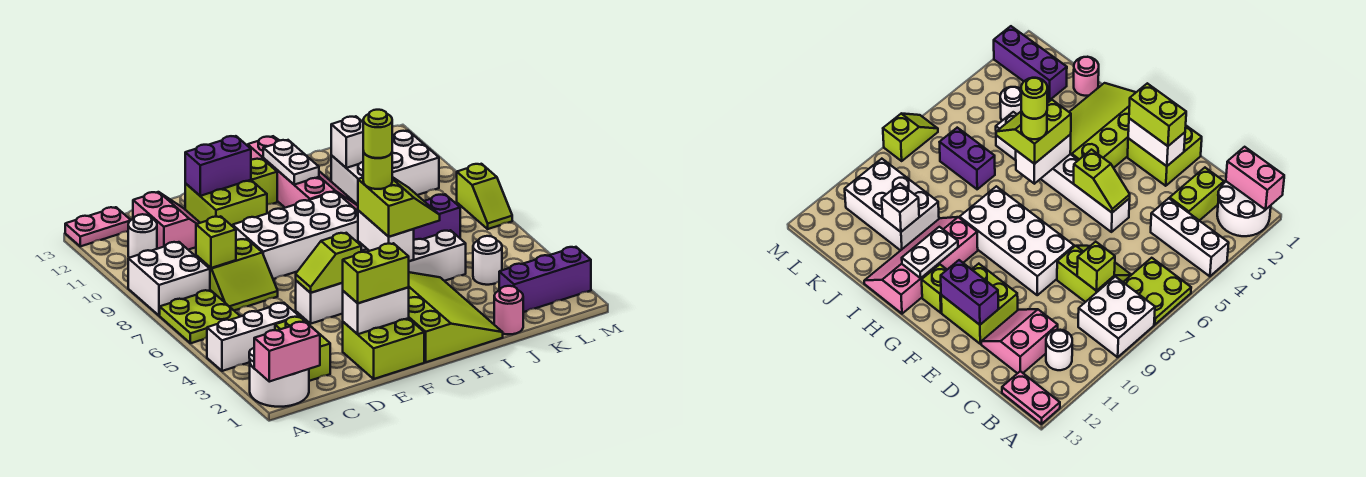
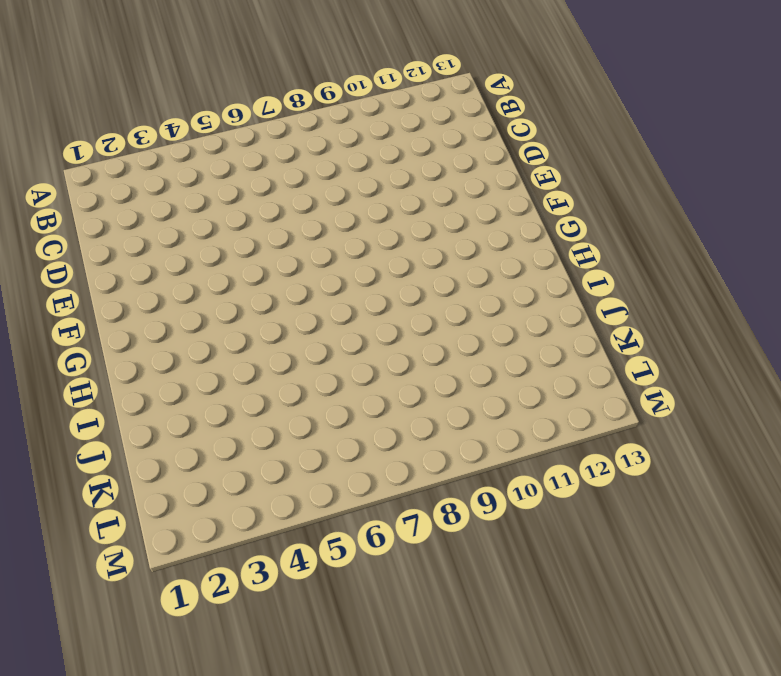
none -> white round brick A1:B2 level 1
none -> white brick A4:C4 level 1
none -> lime plate A6:B7 level 1
none -> white brick A8:B9 level 1

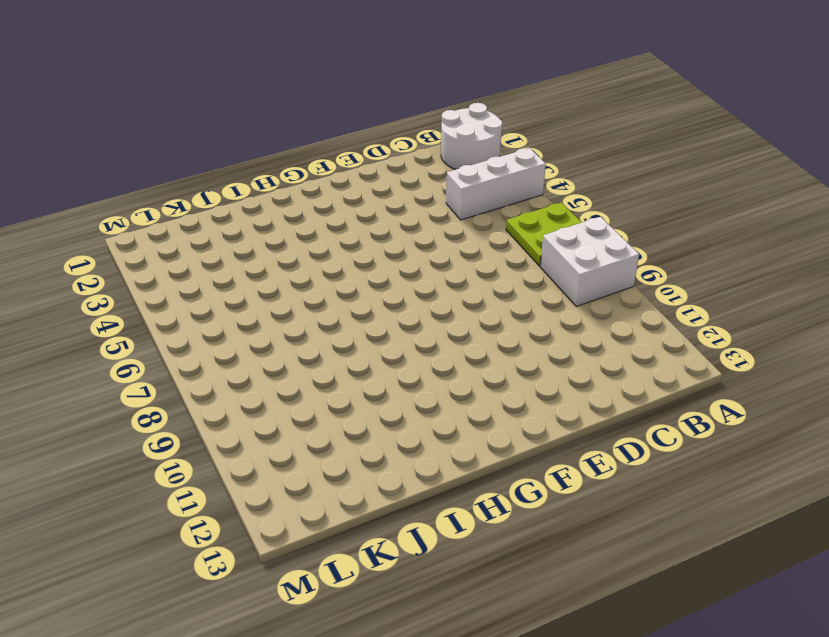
none -> pink plate A13:B13 level 1
none -> white round brick B11 level 1
none -> lime brick C2:C3 level 1
none -> lime slope C7:D8 level 1 top 8

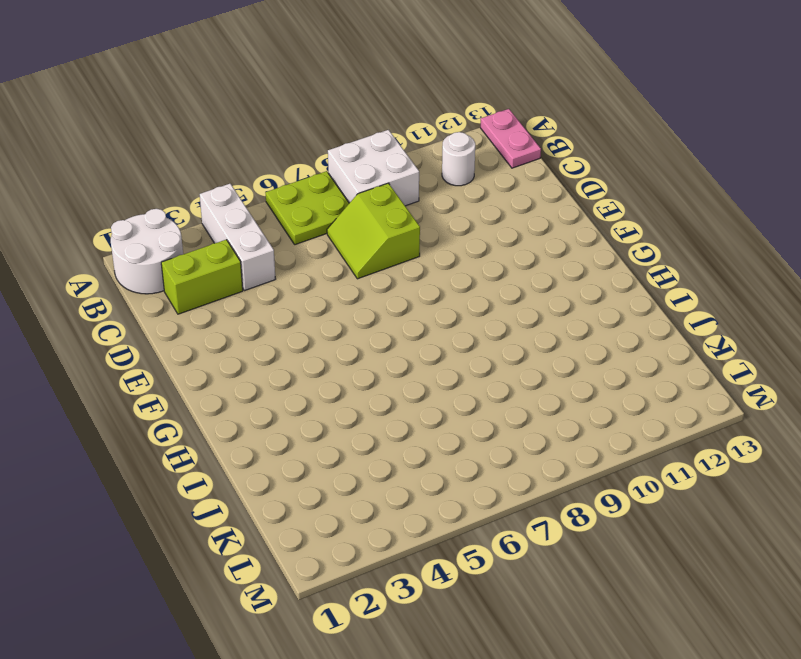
none -> pink slope C11:D12 level 1 top C
none -> lime brick E1:F2 level 1
none -> white brick E5:J5 level 1
none -> white brick E8:H9 level 1

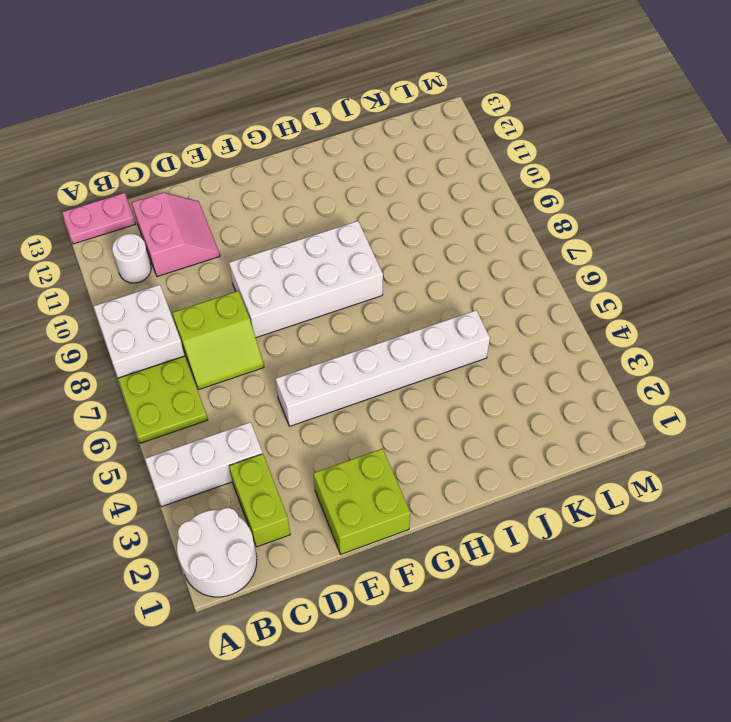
none -> lime brick E11:F12 level 1
none -> lime slope G1:I4 level 1 top G
none -> lime brick G12 level 1
none -> pink slope H10:I13 level 1 top H

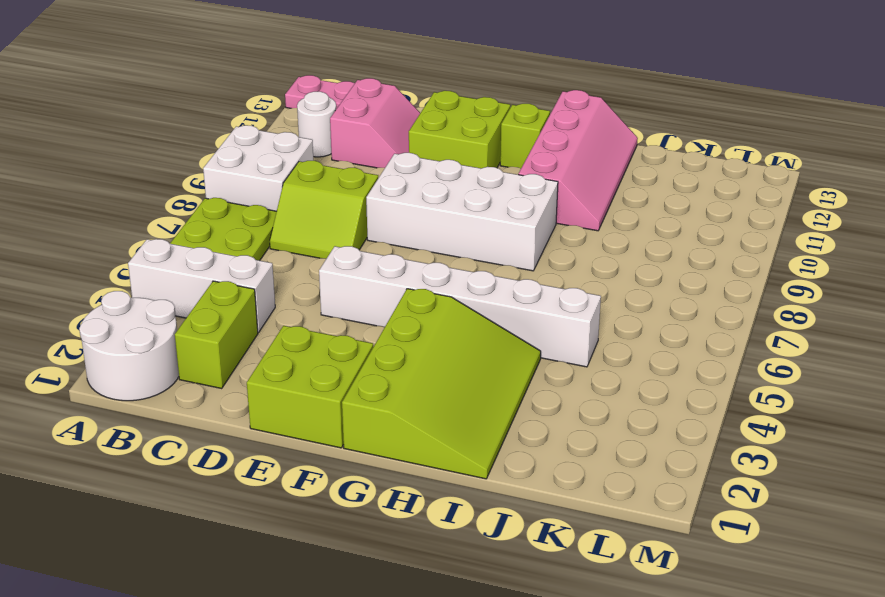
none -> pink round brick J1 level 1
none -> purple brick J7:K7 level 1
none -> white brick J10:L11 level 1
none -> purple brick K2:M2 level 1

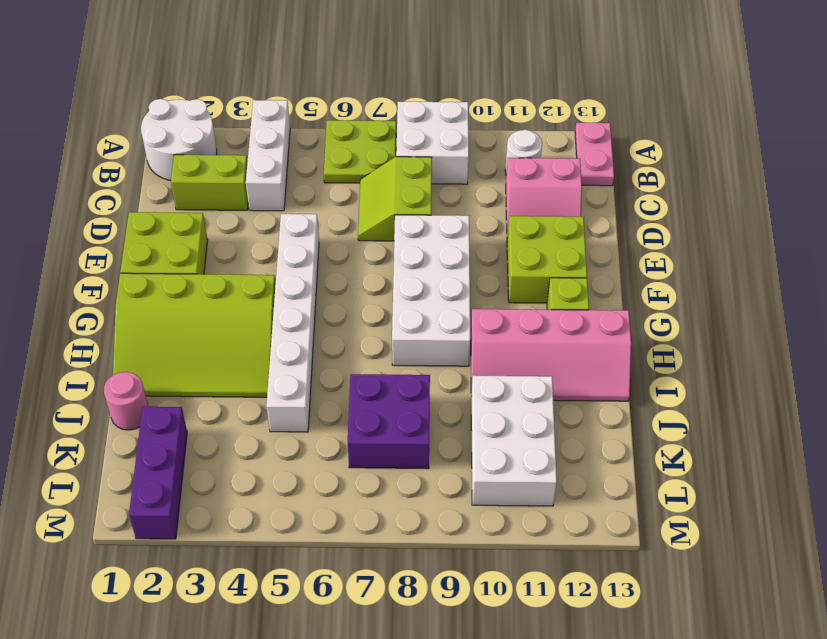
purple brick J7:K8 level 1 -> purple brick J7:K7 level 1
none -> white round brick K4 level 1
none -> lime slope M7:M8 level 1 top 8
none -> pink brick A1:B1 level 2
none -> lime brick C8 level 2

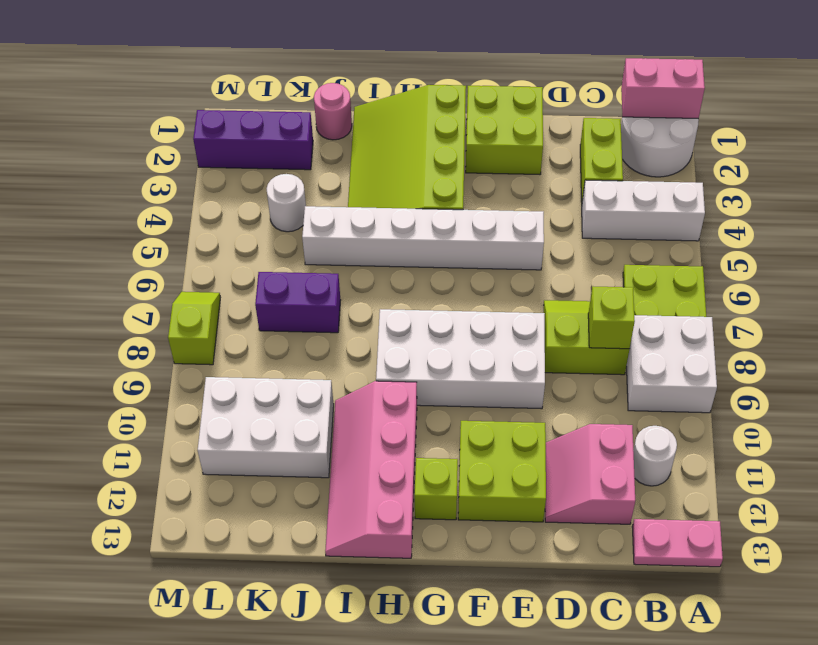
none -> white brick E2:F2 level 2
none -> lime slope E5:F5 level 2 top F
none -> purple brick E12:F12 level 2
none -> white brick H5:H6 level 2

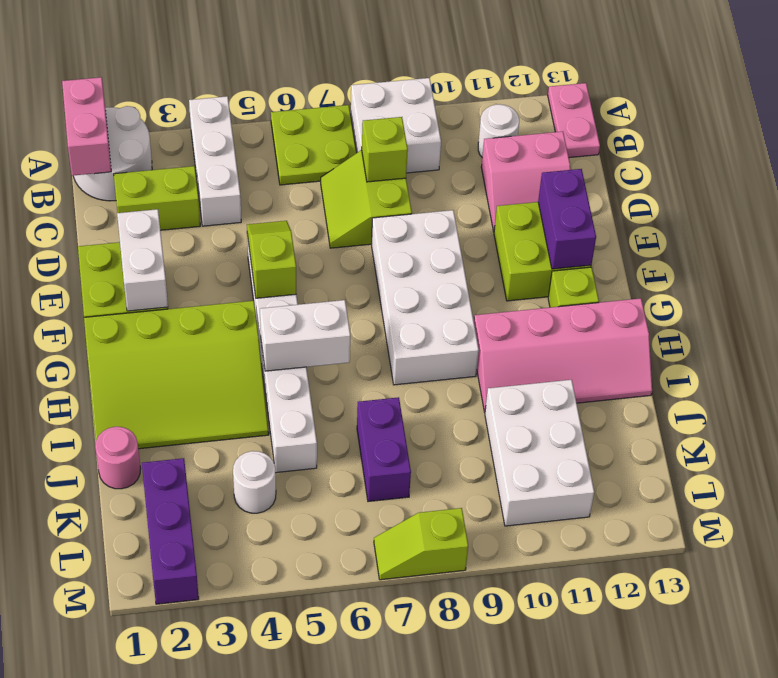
none -> white plate H11:H12 level 2
none -> white brick J11 level 2
none -> lime brick E2:F2 level 3
none -> lime slope H5:I6 level 3 top H

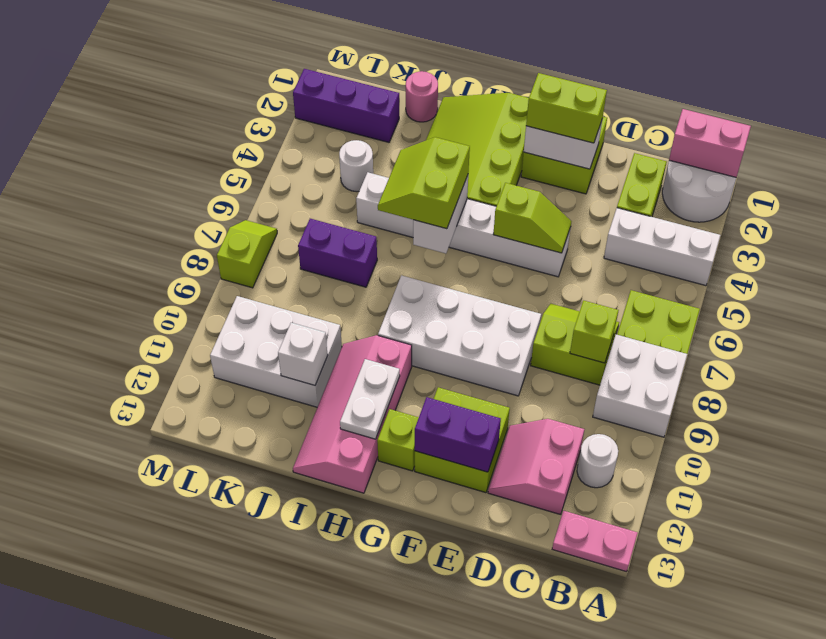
none -> lime round brick H6 level 4
none -> lime round brick H6 level 5

